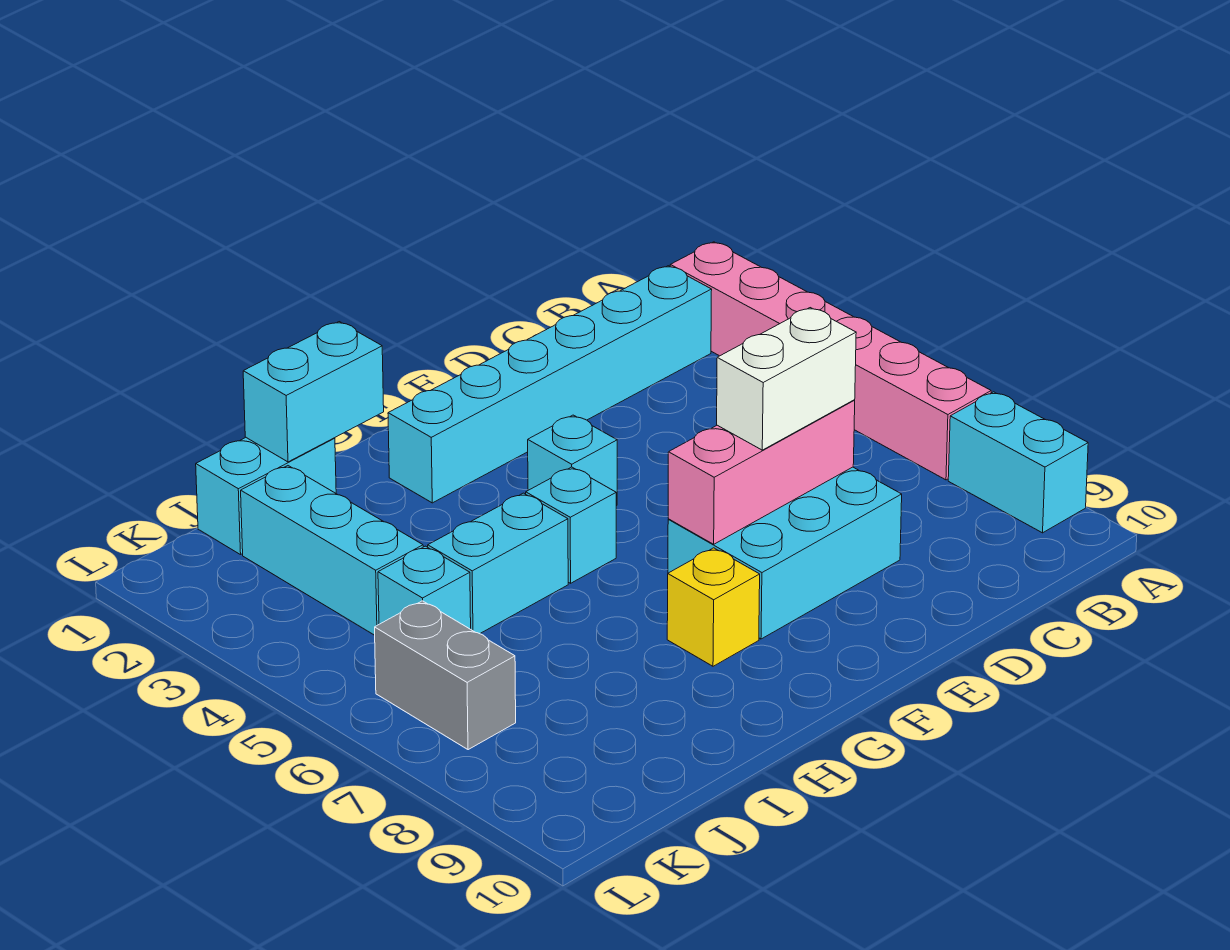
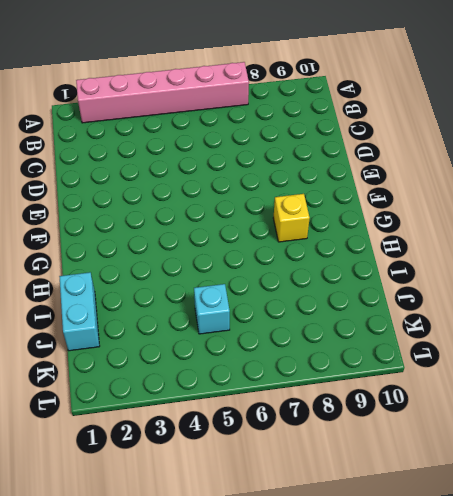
none -> cyan brick A8:A9 level 1
none -> cyan brick B2:G2 level 1
none -> cyan brick D7:F8 level 1

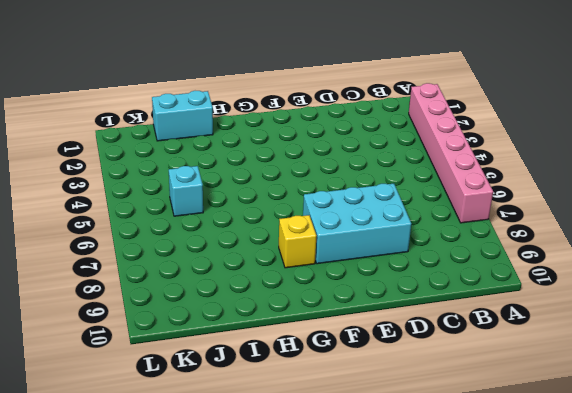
none -> cyan brick A8:A9 level 1
none -> cyan brick B2:G2 level 1
none -> cyan brick F4 level 1

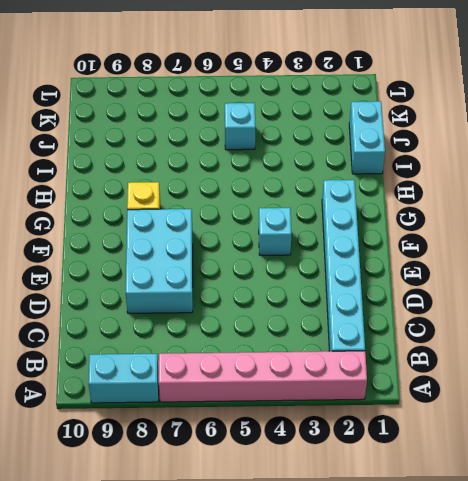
none -> cyan brick G5 level 1
none -> cyan brick H5:I5 level 1
none -> cyan brick J2:J4 level 1

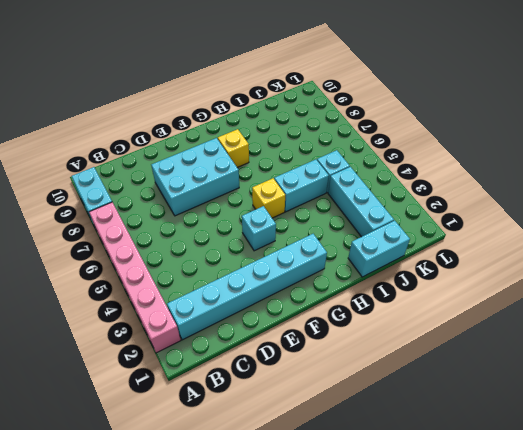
yellow brick G5 level 1 -> cyan brick G5 level 1
none -> grey brick K6:K7 level 1
none -> pink brick D7:F7 level 2
none -> cyan brick H1:I1 level 2

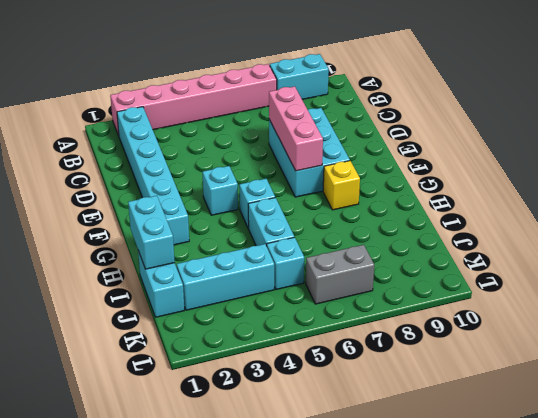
none -> white brick D7:E7 level 3

